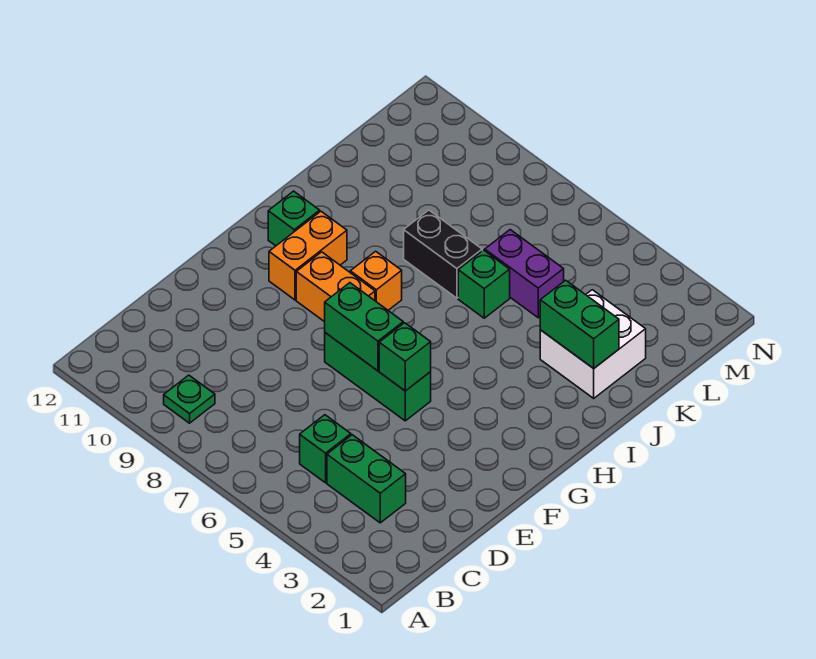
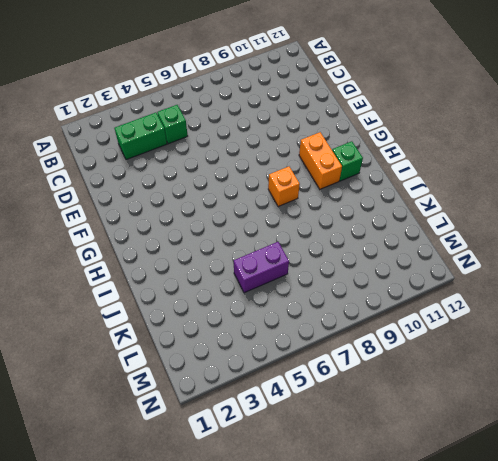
none -> green plate B9 level 1
none -> green brick F5:F7 level 1
none -> orange brick G8:G9 level 1

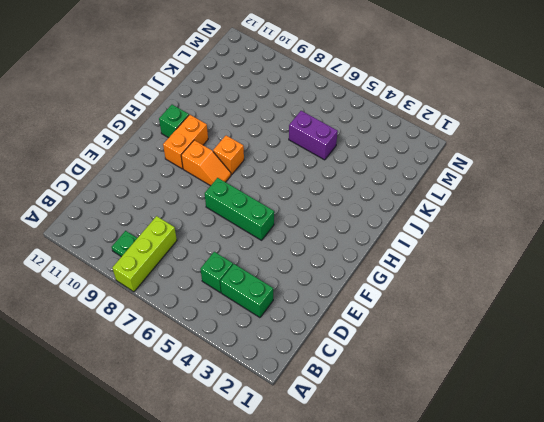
lime brick A8:C8 level 1 -> none
orange slope G8:G9 level 1 top 9 -> orange brick G8:G9 level 1
none -> white brick J2:K3 level 1
none -> green brick J6 level 1
none -> black brick J7:J8 level 1

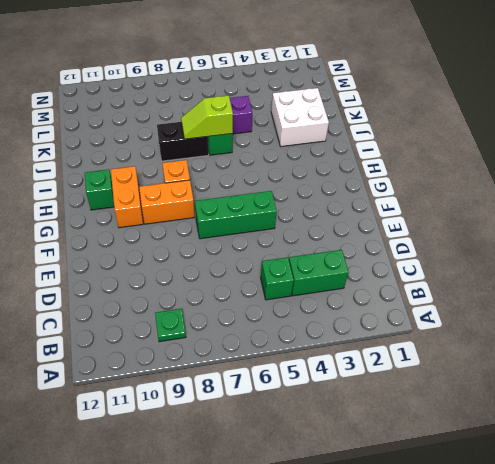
lime slope J6:J7 level 2 top 6 -> none
none -> green brick F5 level 2
none -> green brick F6:F7 level 2
none -> green brick J2:J3 level 2

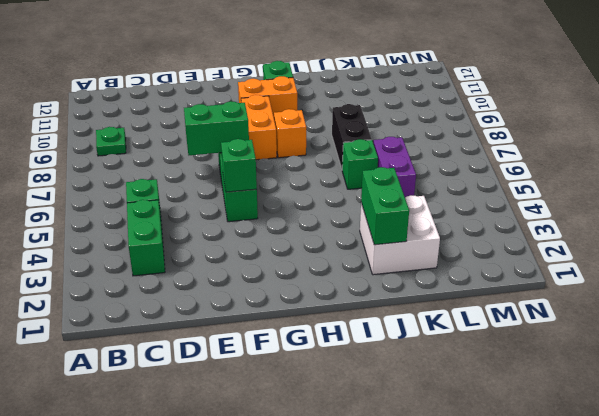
green brick E7:F7 level 2 -> green brick F6:F7 level 2

